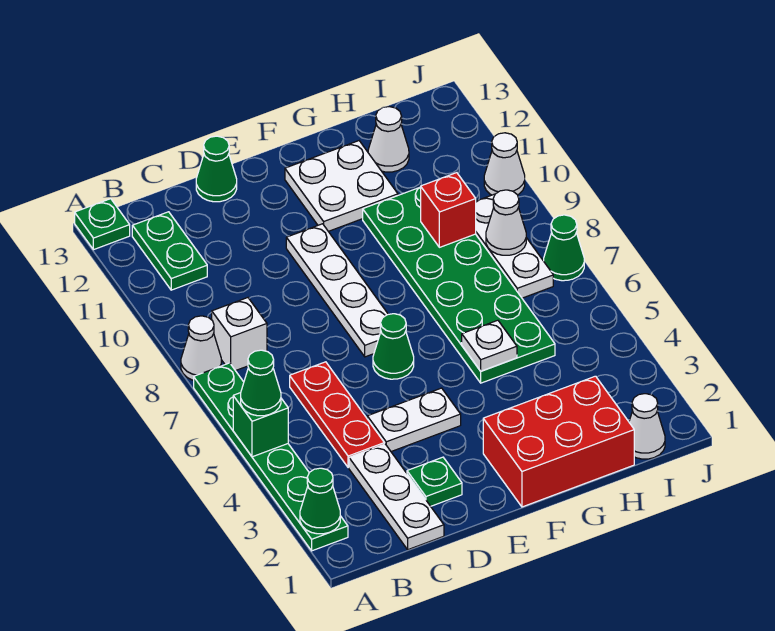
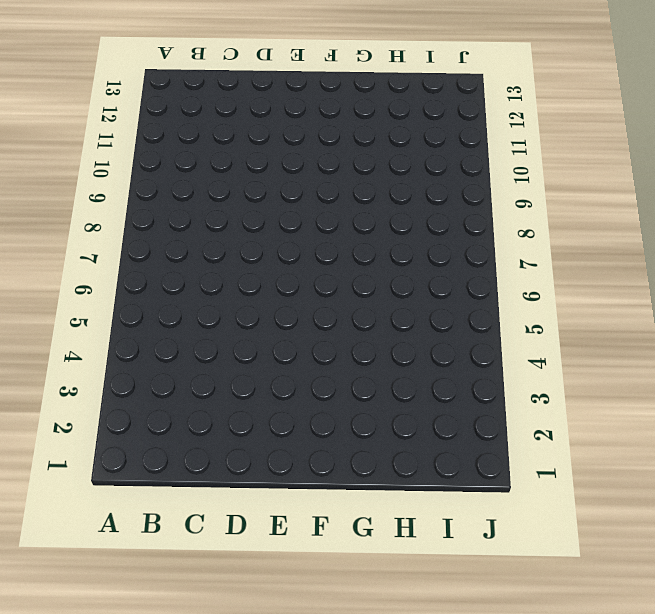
none -> green plate A2:A7 level 1
none -> white cone A8 level 1
none -> green plate A13 level 1

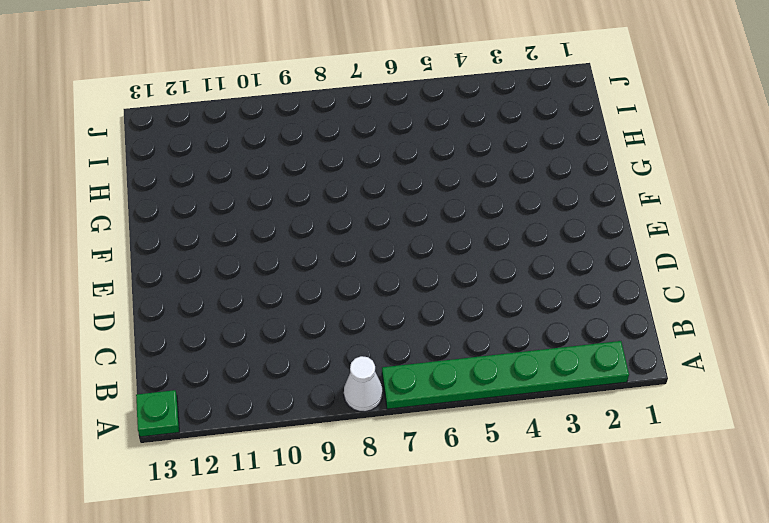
none -> white brick B8 level 1
none -> green plate B11:B12 level 1
none -> white plate C1:C3 level 1

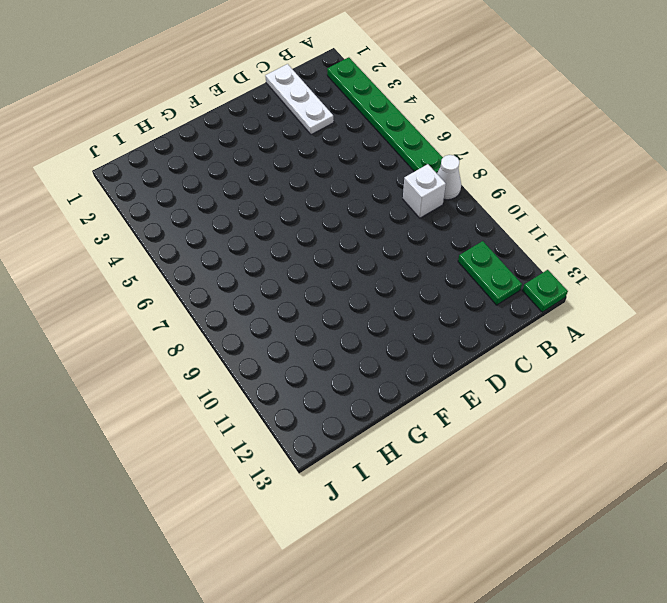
none -> red plate C4:C6 level 1
none -> green plate D2 level 1
none -> white plate D4:E4 level 1

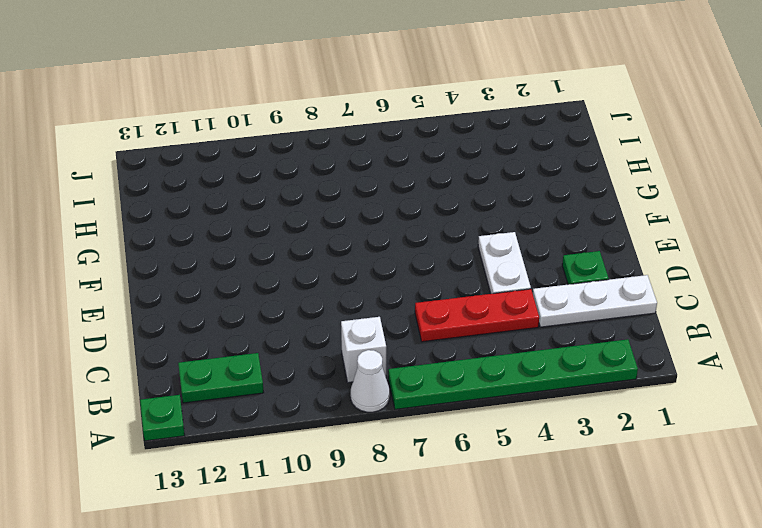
none -> green cone D13 level 1
none -> green cone E6 level 1
none -> white plate E7:E10 level 1

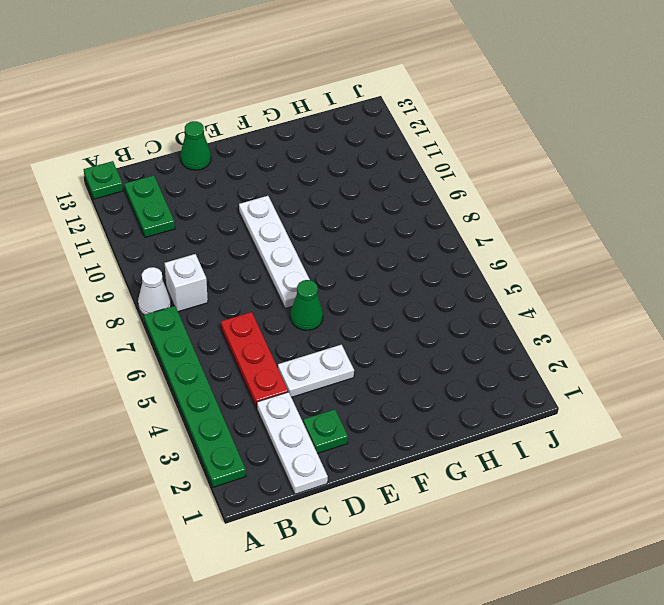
none -> red brick F1:H2 level 1
none -> white plate F11:G12 level 1
none -> green plate G5:H10 level 1

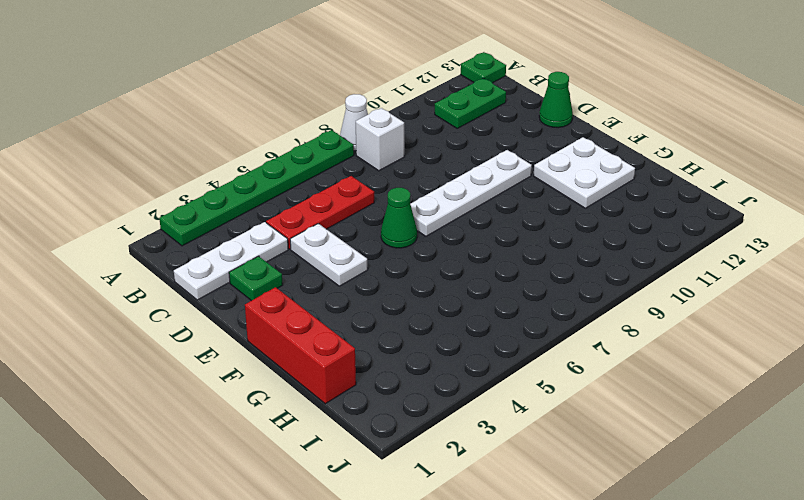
red brick F1:H1 level 1 -> red brick F1:H2 level 1
none -> green plate G5:H10 level 1
none -> white cone H12 level 1
none -> white cone I1 level 1

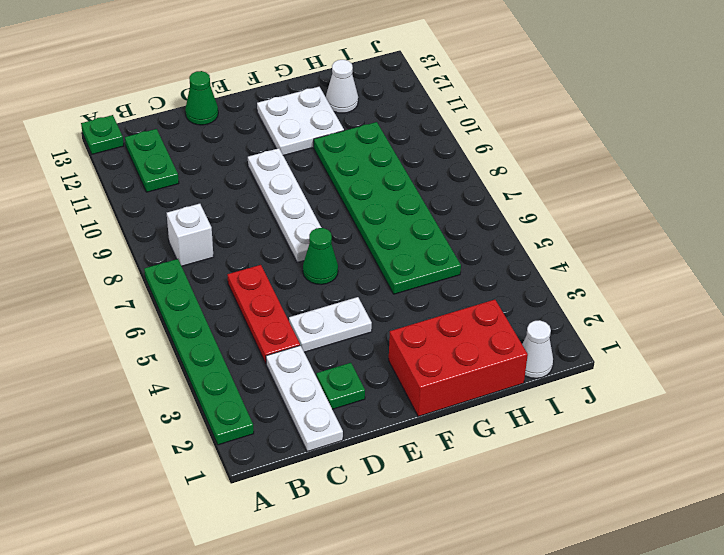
none -> white cone A8 level 1
none -> white plate I7:I9 level 1
none -> green cone J7 level 1

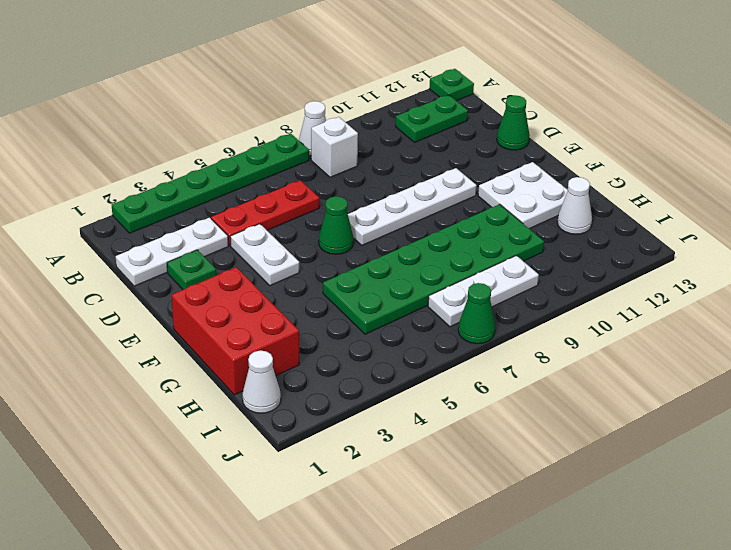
none -> white cone J10 level 1
none -> green cone A2 level 2
none -> green brick A5 level 2

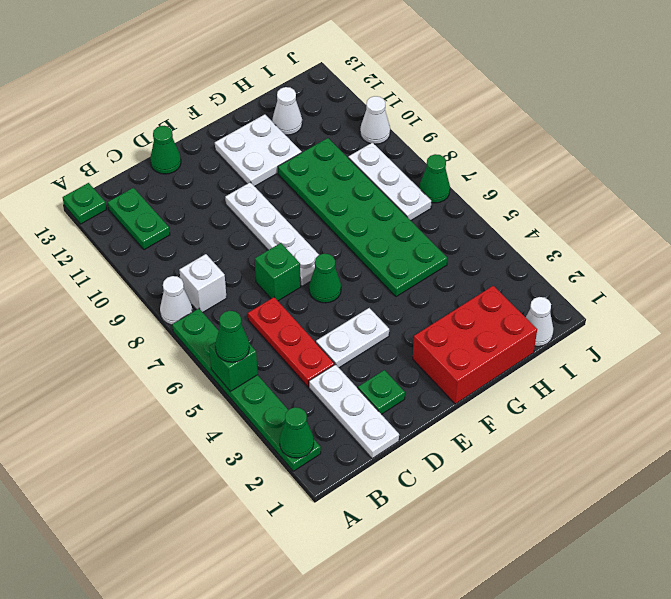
green brick D7 level 1 -> none
none -> white plate G5 level 2
none -> red brick H9 level 2
none -> white cone I8 level 2

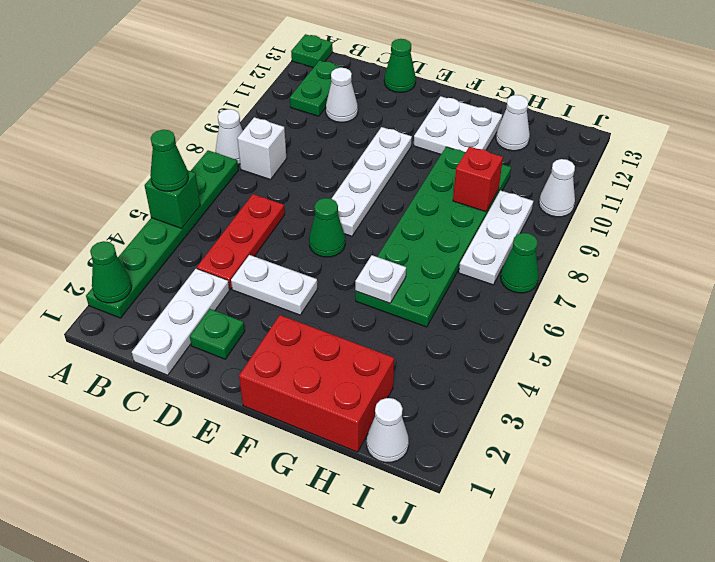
white cone C11 level 1 -> white cone I8 level 2

